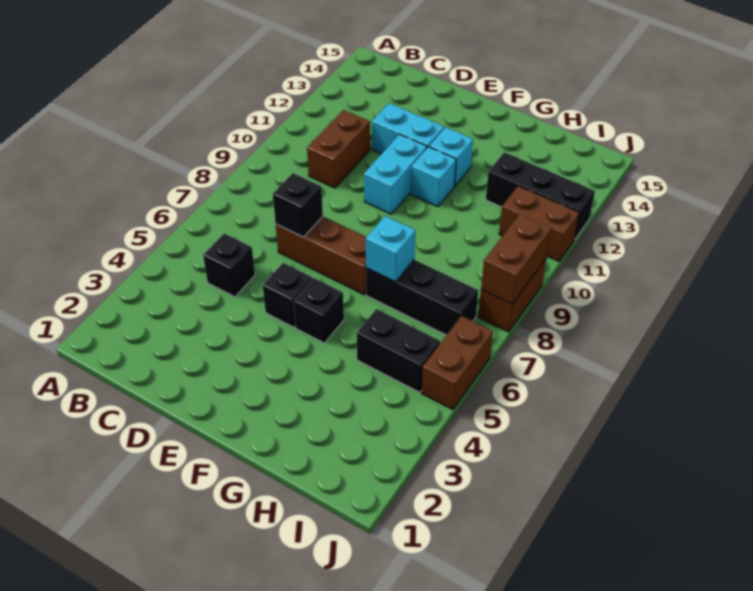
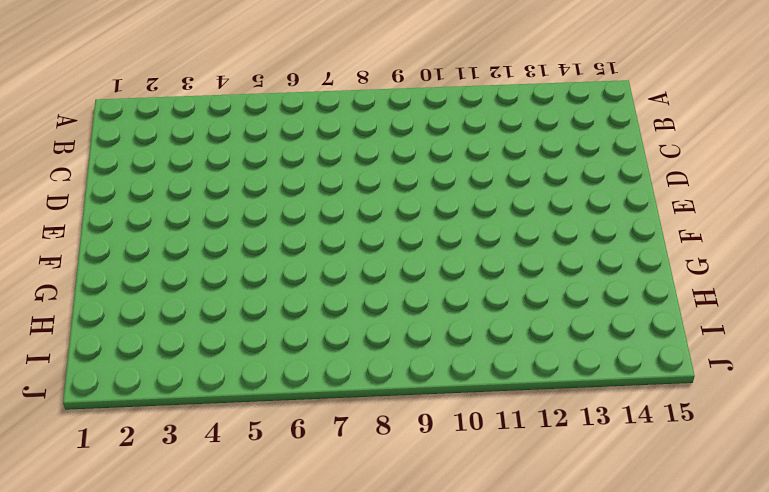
none -> black brick C5 level 1
none -> brown brick C10:C11 level 1
none -> brown brick D7:F7 level 1

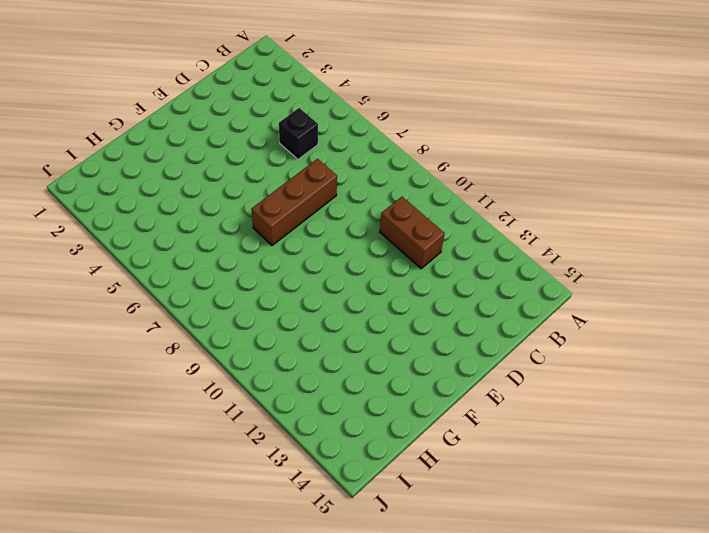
none -> cyan brick D12:E12 level 1
none -> black brick E5 level 1
none -> cyan brick E10:E11 level 1

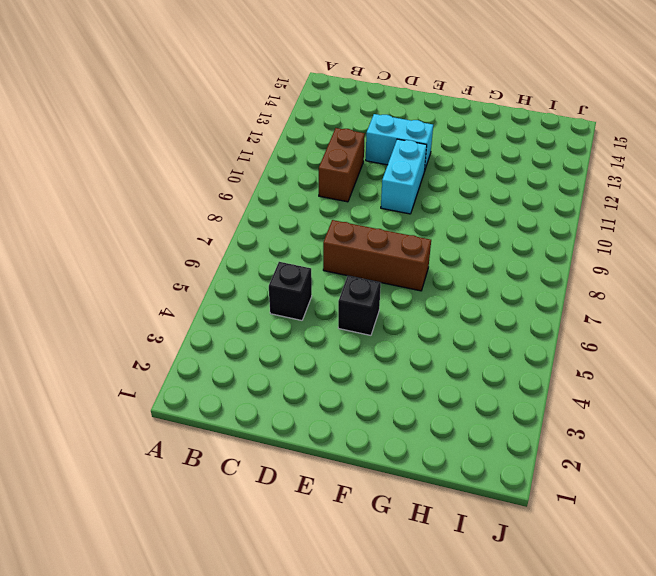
none -> black brick F5 level 1
none -> cyan brick F11 level 1
none -> cyan brick F12 level 1

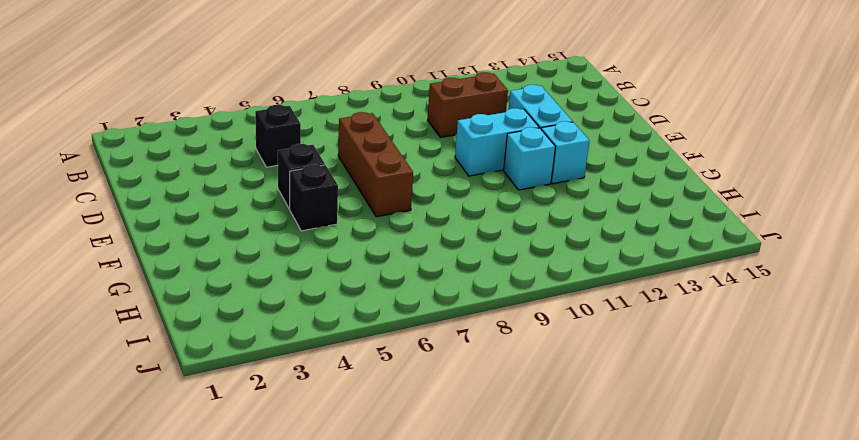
none -> black brick G7:I7 level 1
none -> black brick H5:I5 level 1
none -> black brick H12:J12 level 1

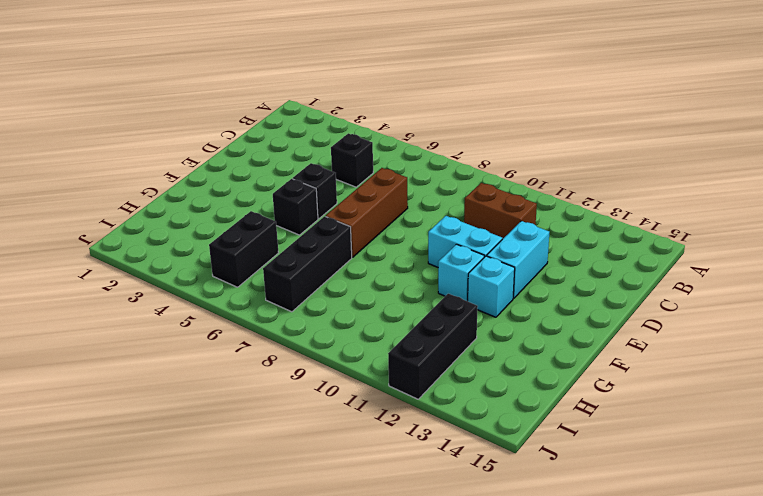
none -> brown brick I11:J11 level 1
none -> brown brick J5:J6 level 1
none -> brown brick J8:J9 level 1

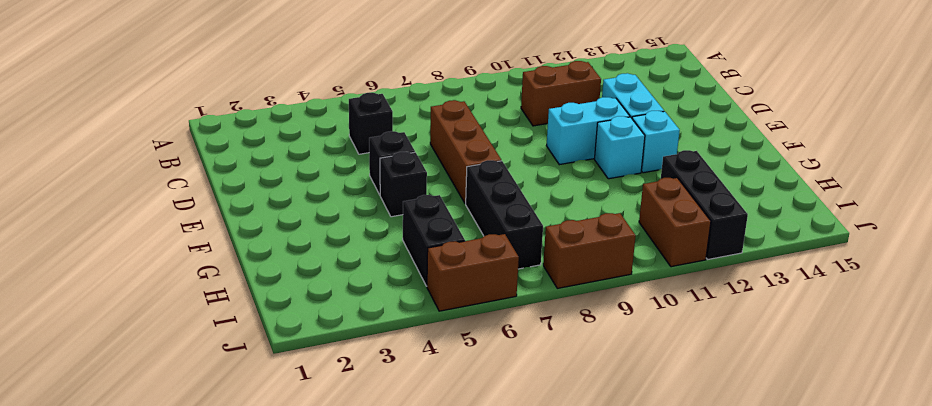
none -> black brick D7 level 2
none -> cyan brick G7 level 2
none -> brown brick J8:J9 level 2

